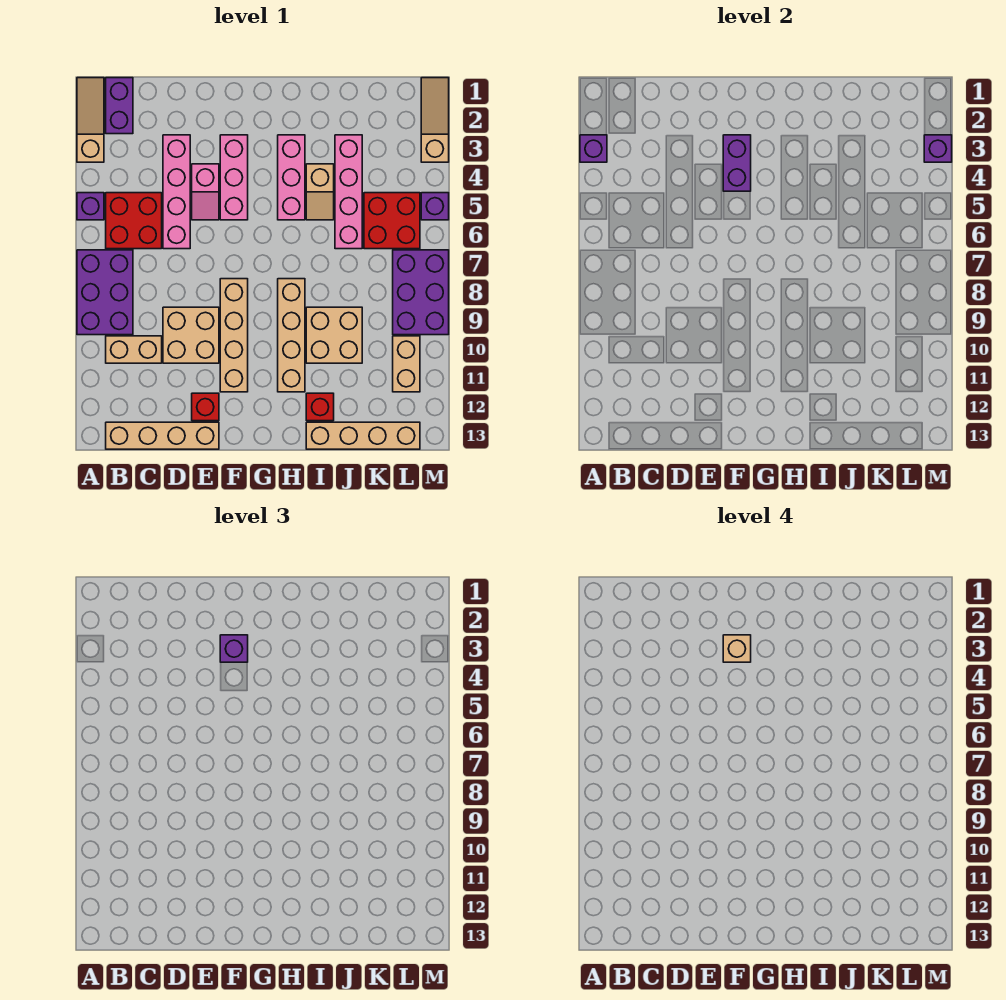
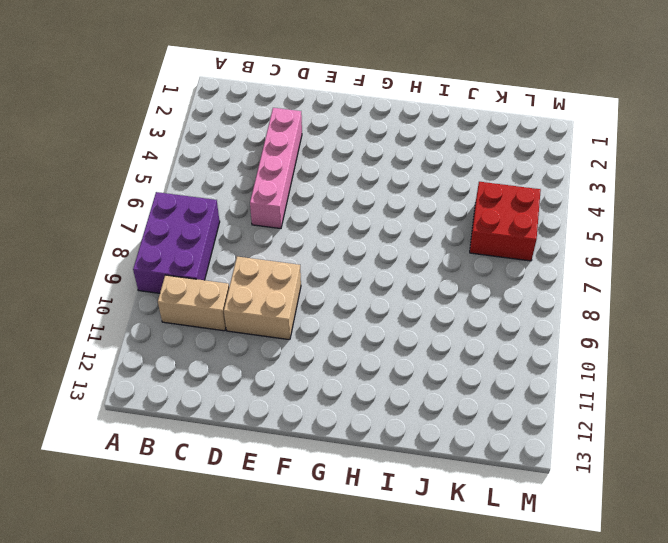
none -> tan slope A1:A3 level 1 top 3
none -> purple brick A5 level 1
none -> purple brick B1:B2 level 1
none -> red brick B5:C6 level 1

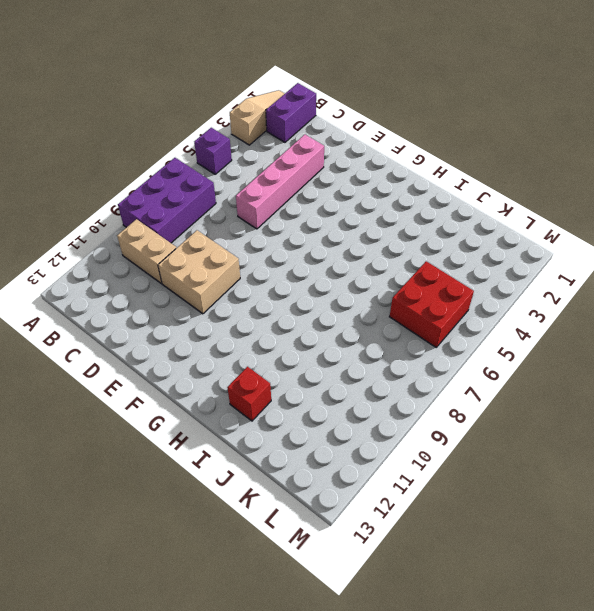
none -> red brick B5:C6 level 1
none -> tan brick B13:E13 level 1
none -> pink slope E4:E5 level 1 top 4
none -> red brick E12 level 1

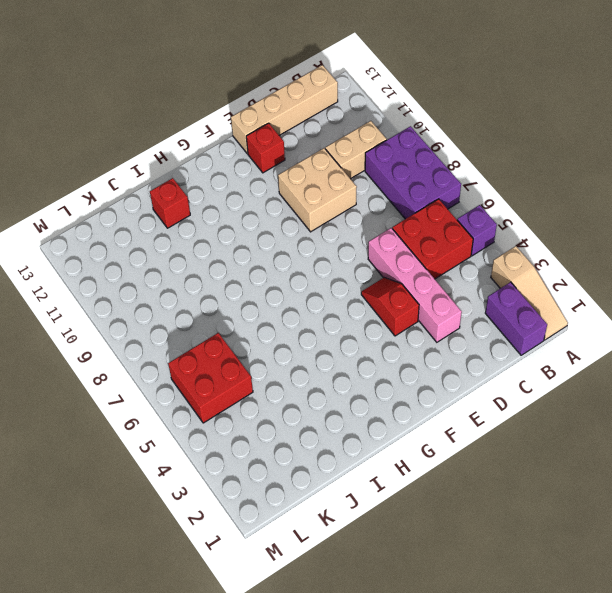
red slope E4:E5 level 1 top 4 -> pink slope E4:E5 level 1 top 4
none -> pink brick F3:F5 level 1
none -> tan brick F8:F11 level 1
none -> pink brick H3:H5 level 1
none -> tan brick H8:H11 level 1

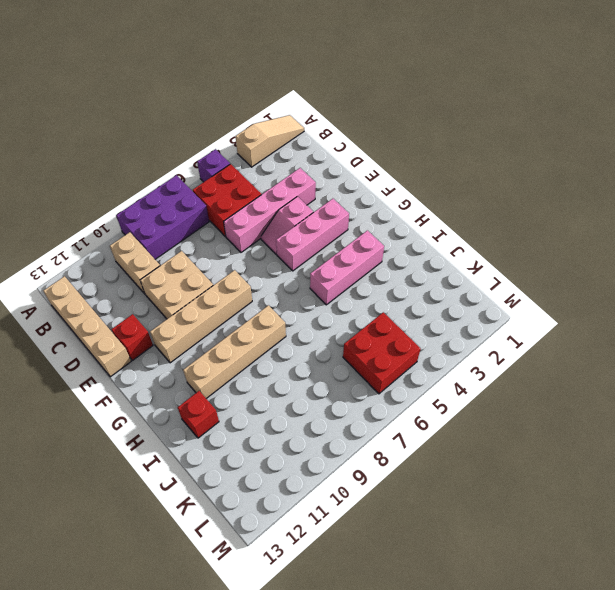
none -> purple brick B1:B2 level 1
none -> tan slope I4:I5 level 1 top 4
none -> tan brick I9:J10 level 1
none -> tan brick I13:L13 level 1

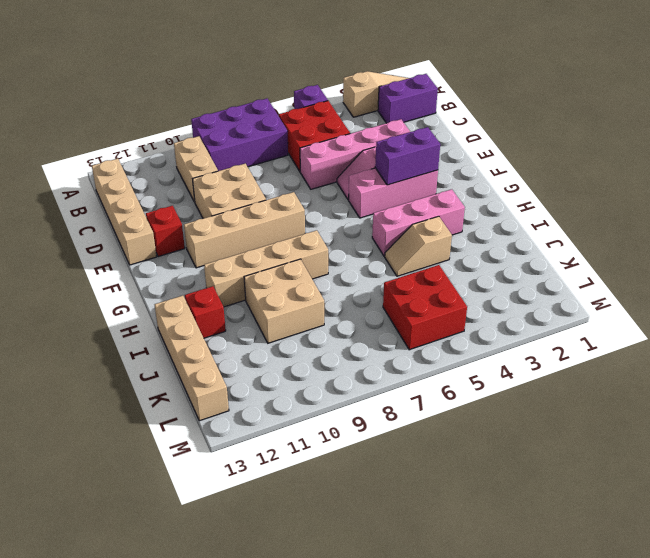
none -> pink brick J3:J6 level 1
none -> purple brick L7:M9 level 1
none -> tan brick L10:L11 level 1
none -> tan slope M1:M3 level 1 top 3

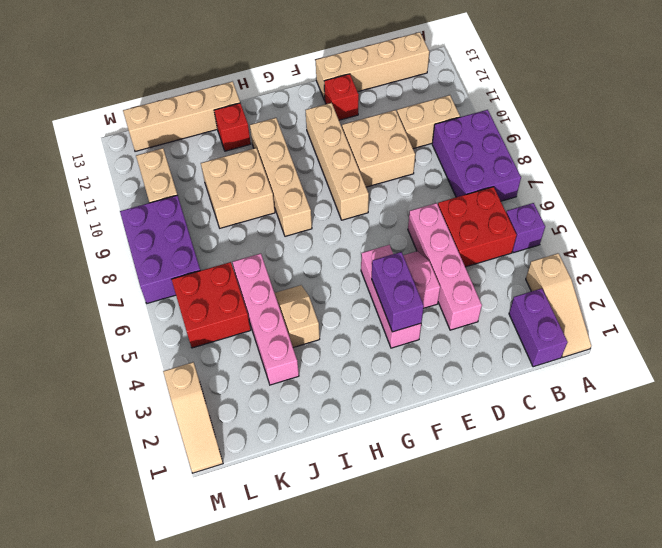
none -> pink brick H3:H5 level 1
none -> purple brick M5 level 1
none -> purple brick A3 level 2
none -> purple brick M3 level 2

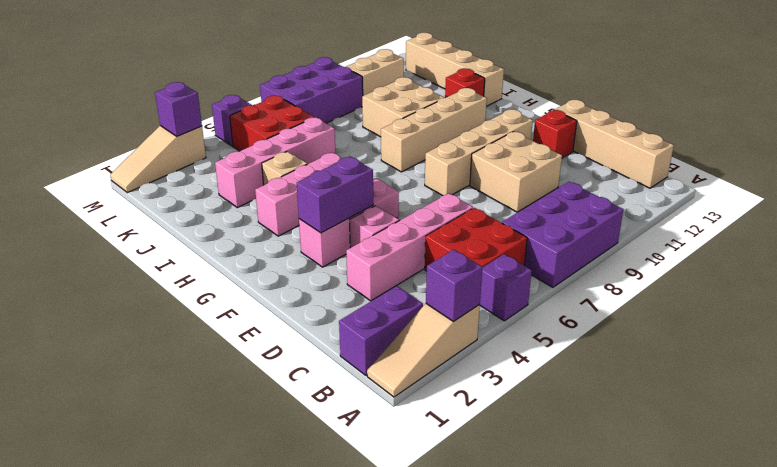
none -> tan brick B10:C10 level 1
none -> purple brick F3 level 3
none -> tan brick F3 level 4

